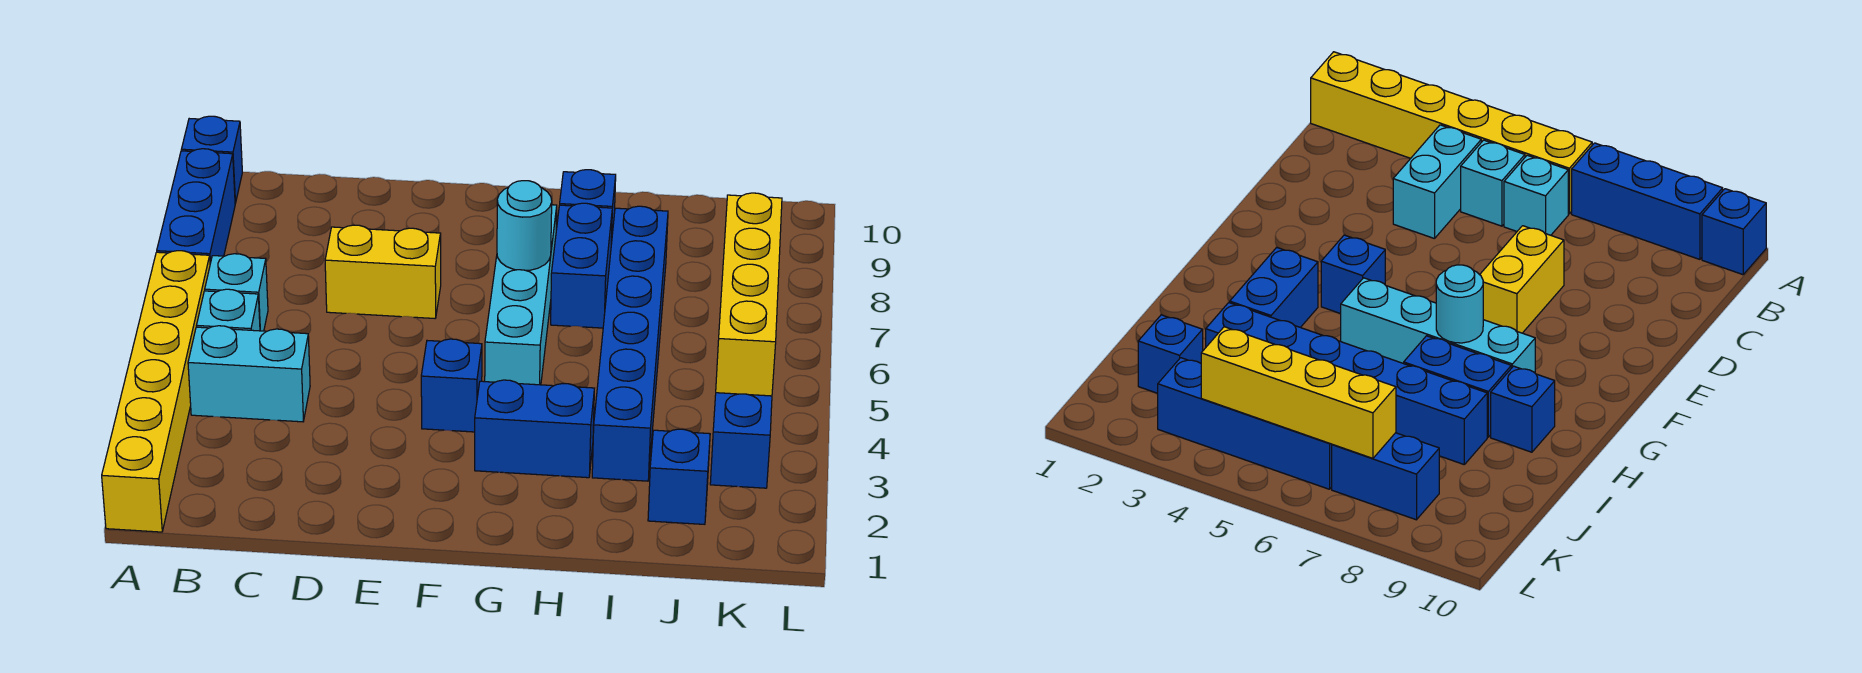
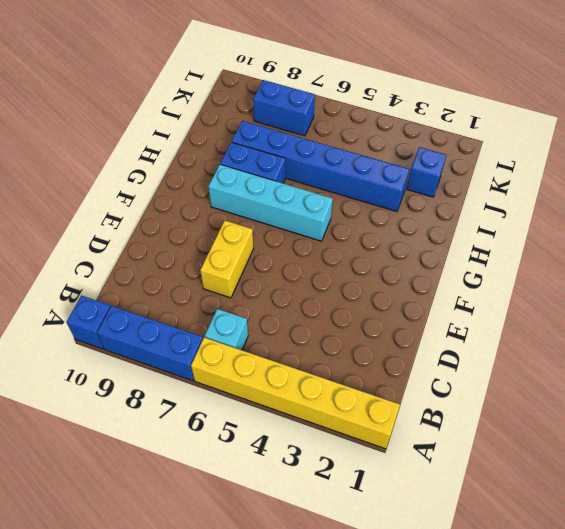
none -> cyan brick B4:C4 level 1
none -> cyan brick B5 level 1
none -> blue brick F4 level 1

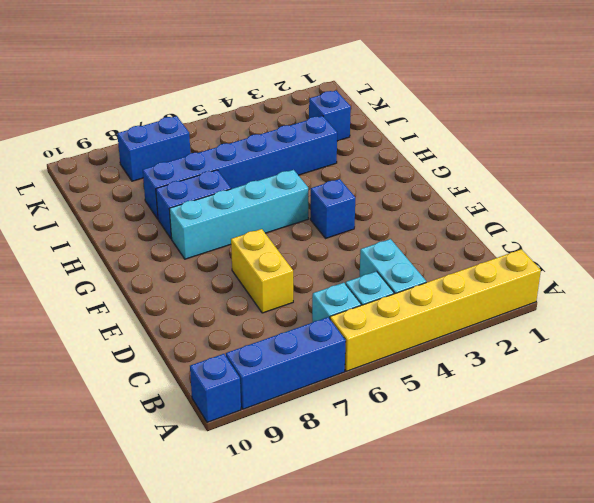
none -> blue brick G3:H3 level 1
none -> blue brick H9 level 1
none -> blue brick K3:K6 level 1

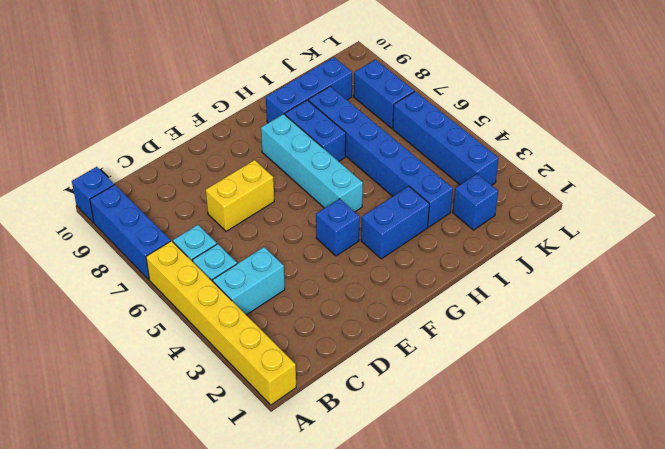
blue brick H9:J9 level 1 -> blue brick H9 level 1
none -> cyan round brick G7 level 2
none -> yellow brick K4:K7 level 2

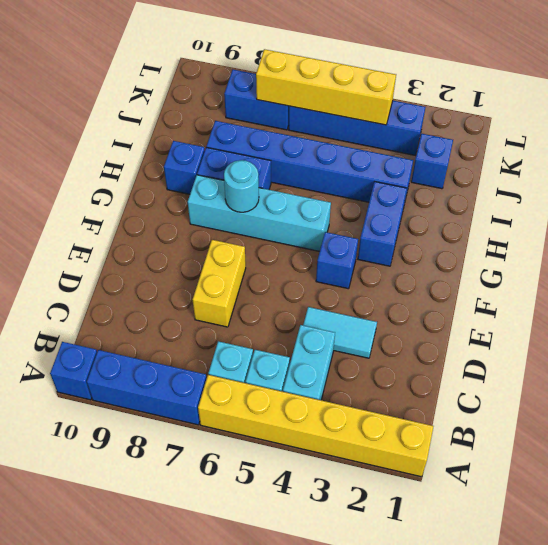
cyan tile D3:D4 level 1 -> none

